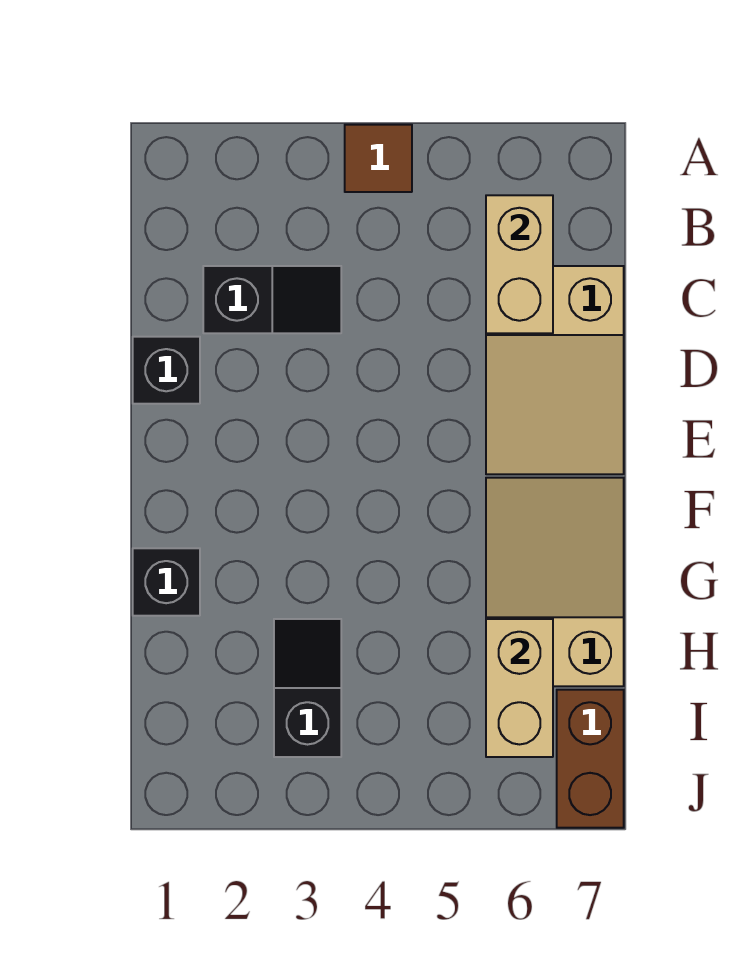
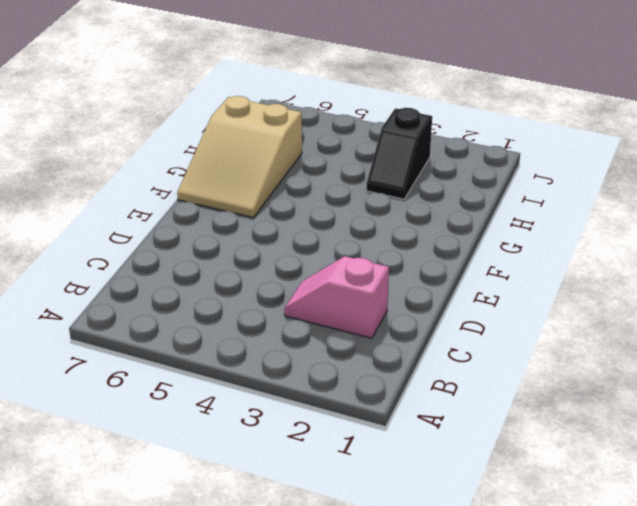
pink slope C2:C3 level 1 top 2 -> black slope C2:C3 level 1 top 2
none -> brown tile A4 level 1
none -> tan slope C6:E7 level 1 top C

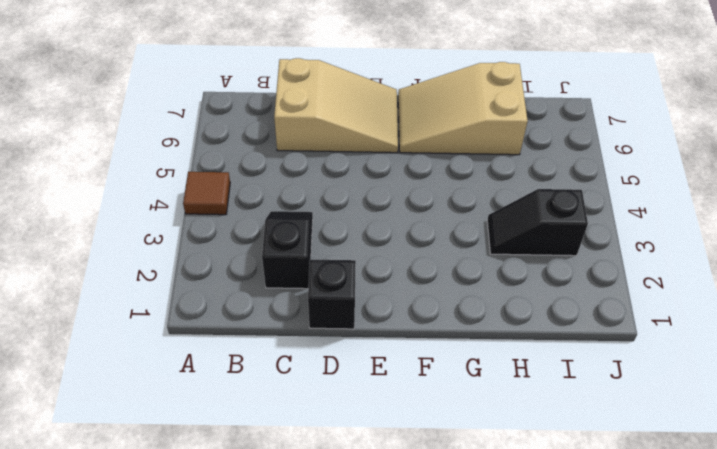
none -> black brick G1 level 1
none -> brown brick I7:J7 level 1

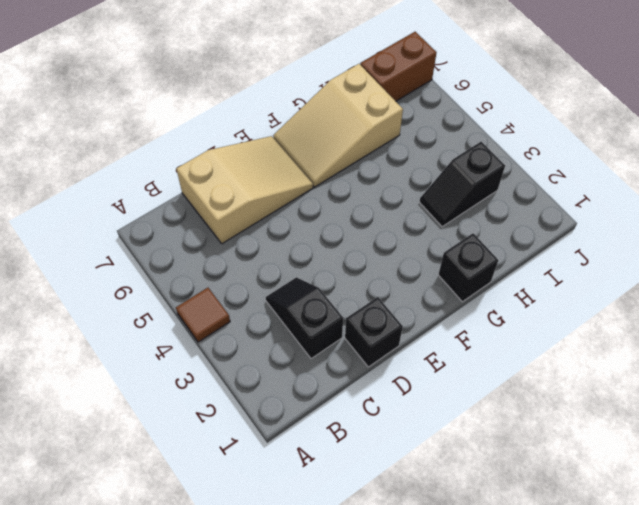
none -> tan brick B6:C6 level 2
none -> tan brick H6:I6 level 2

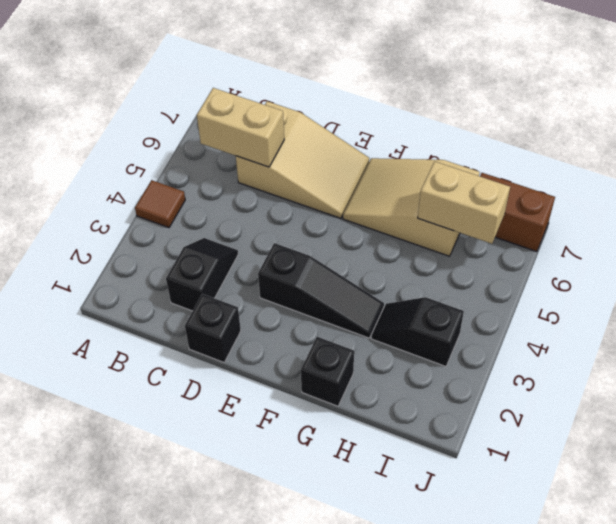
black slope E3:G3 level 1 top E -> none

